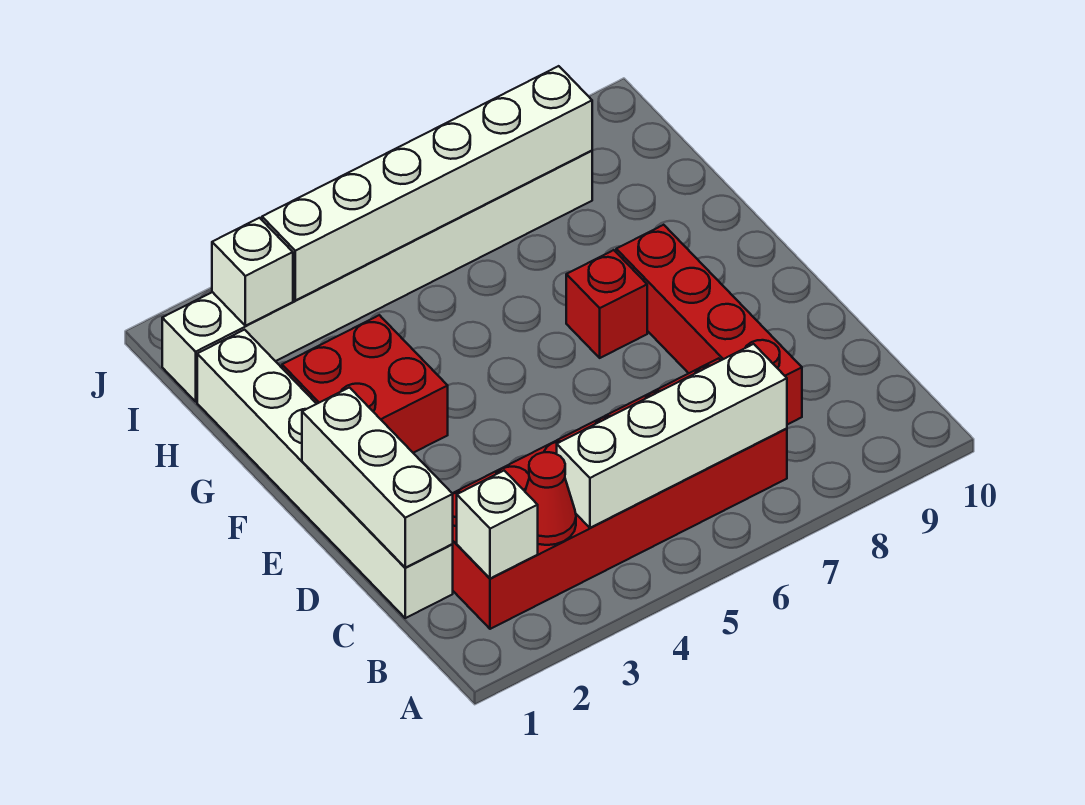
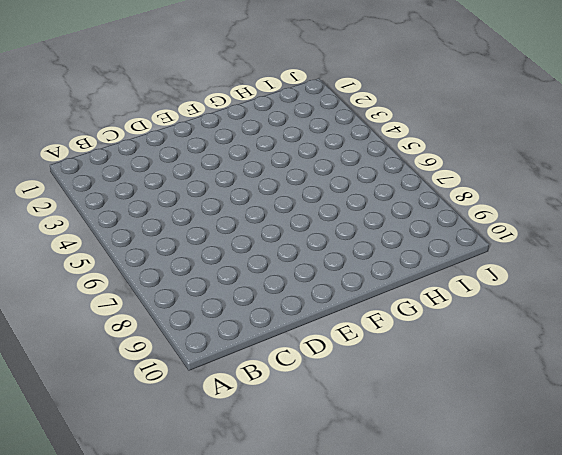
none -> red brick B2:C7 level 1
none -> white brick C1:H1 level 1
none -> red brick C8:F8 level 1

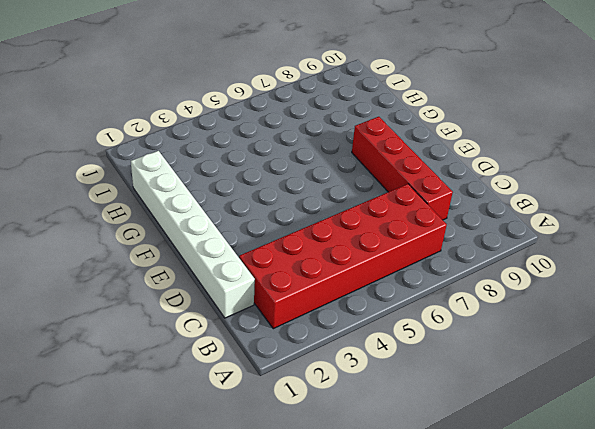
none -> red brick F2:G3 level 1
none -> red brick F7 level 1
none -> white brick I1:I8 level 1

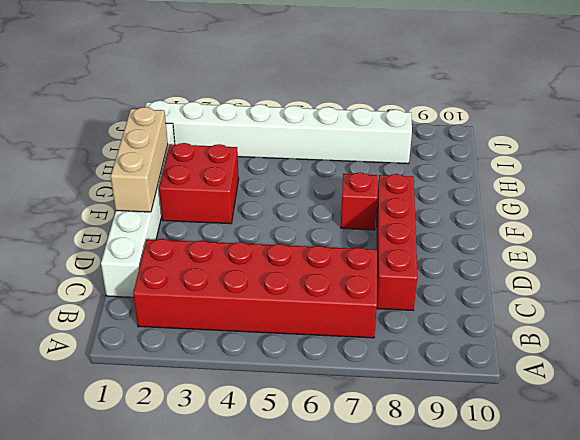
tan brick E1:G1 level 2 -> white brick C1:E1 level 2
none -> white brick B2 level 2
none -> red cone B3 level 2
none -> white brick B4:B7 level 2

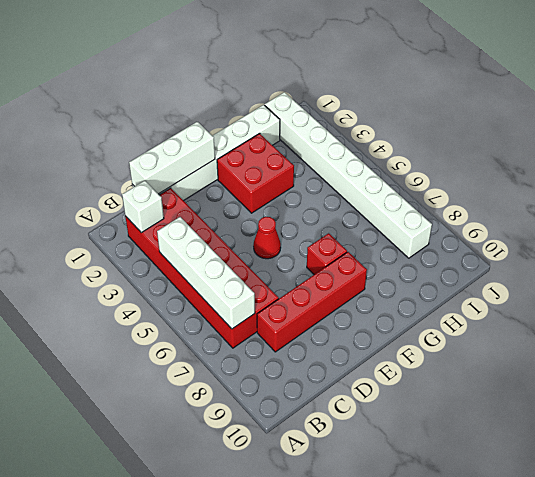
red cone E5 level 1 -> red cone B3 level 2
none -> white brick I2 level 2
none -> white brick I3:I8 level 2

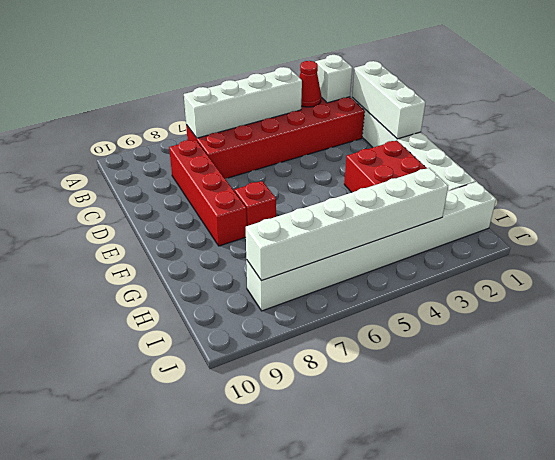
none -> white brick I2 level 2

